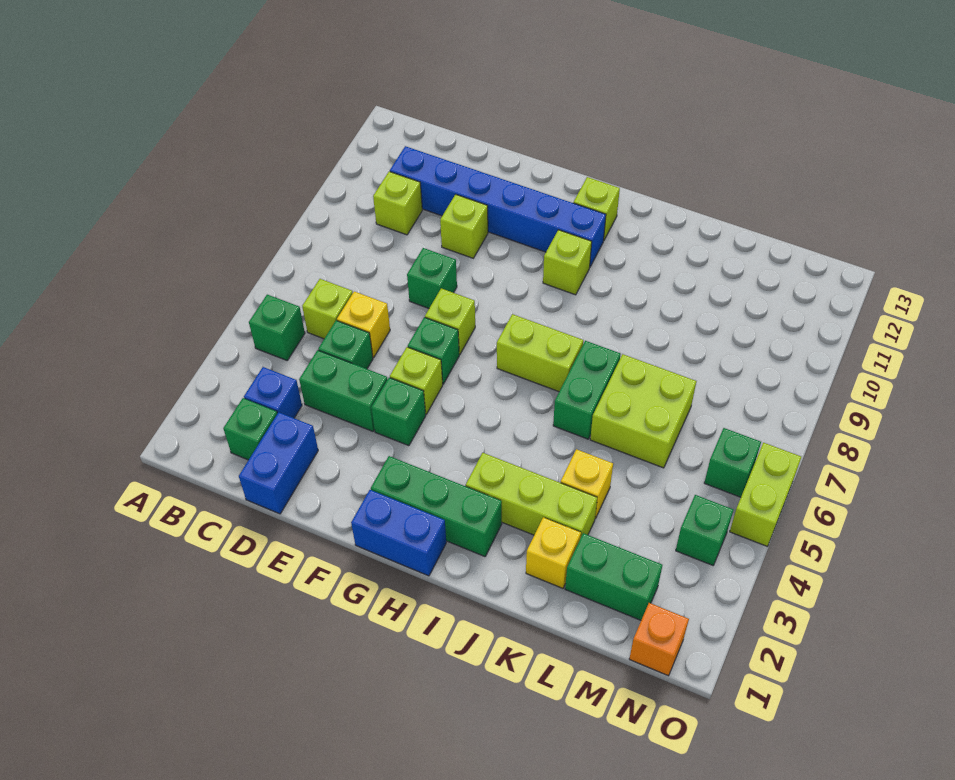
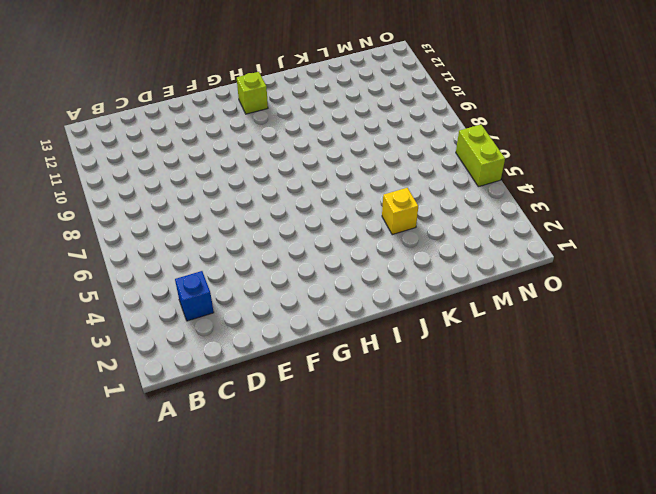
none -> green brick B5 level 1
none -> green brick C2 level 1
none -> lime brick C6 level 1
none -> lime brick C10 level 1

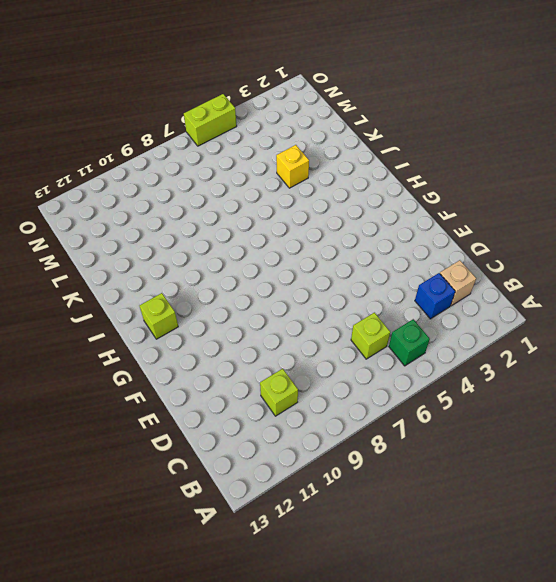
tan brick C2 level 1 -> green brick C2 level 1
none -> blue brick C11:H11 level 1
none -> blue brick D1:D2 level 1
none -> green brick D4:E4 level 1
none -> green brick D5 level 1

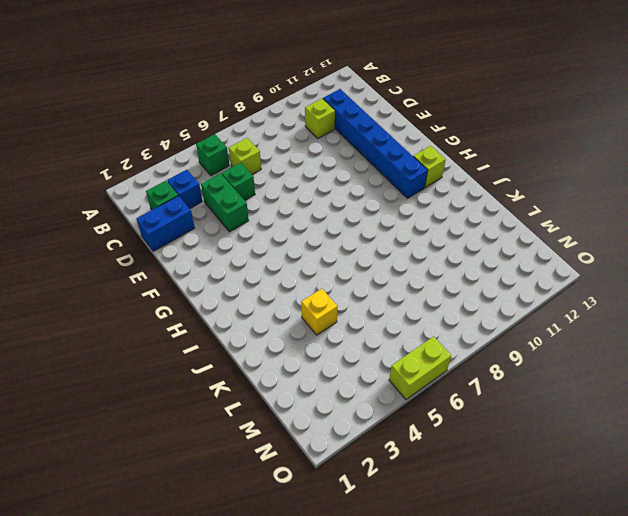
none -> yellow brick D6 level 1
none -> green brick E8 level 1
none -> lime brick E10 level 1
none -> green brick F4 level 1

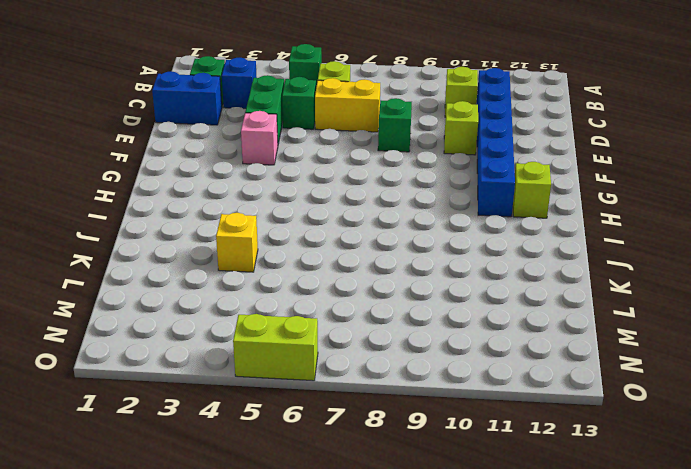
yellow brick D6:D7 level 1 -> yellow brick D6 level 1
pink brick F4 level 1 -> green brick F4 level 1
none -> lime brick F5 level 1
none -> green brick F6 level 1
none -> lime brick F7 level 1
none -> blue brick G1:H1 level 1

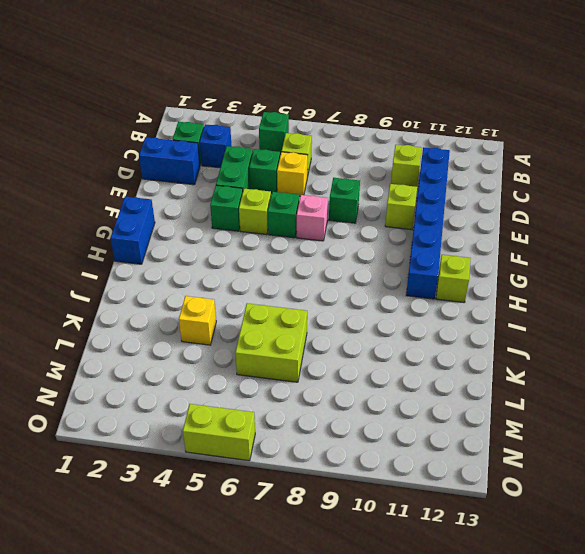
pink brick F7 level 1 -> lime brick F7 level 1
none -> green brick G2:I2 level 1
none -> lime brick H7:I7 level 1
none -> lime brick H10 level 1
none -> lime brick I3:K3 level 1

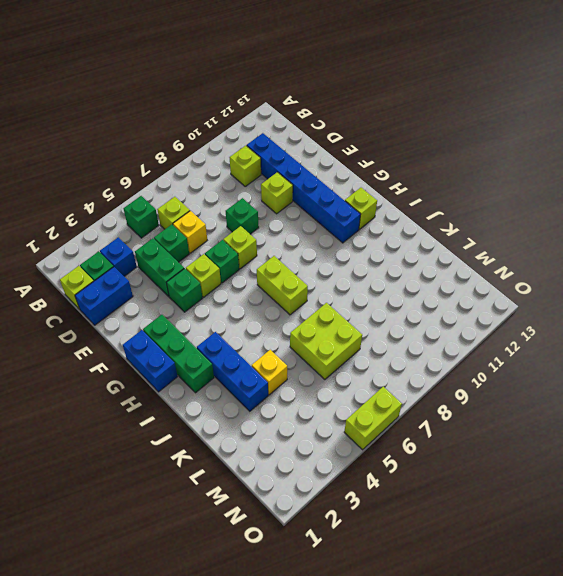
lime brick C1 level 1 -> lime brick H10 level 1
blue brick I3:K3 level 1 -> lime brick I3:K3 level 1
none -> green brick J6:J7 level 1
none -> yellow brick K2 level 1
none -> green brick L2:M2 level 1
none -> orange brick N1 level 1

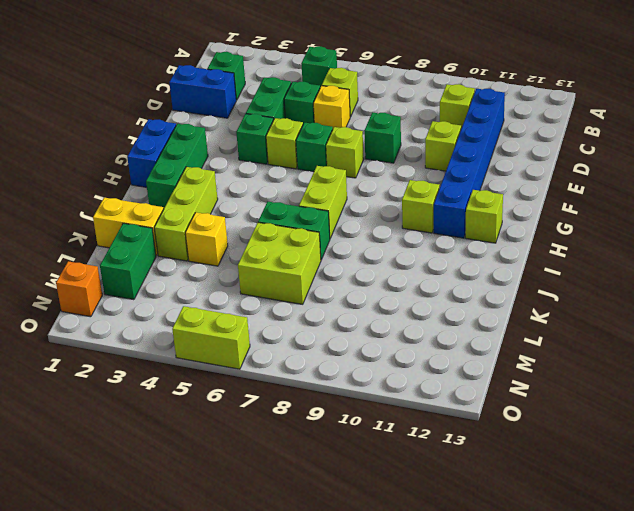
yellow brick K1:K2 level 1 -> yellow brick K2 level 1
none -> blue brick C3 level 1
none -> green brick N4 level 1
none -> green brick N6 level 1

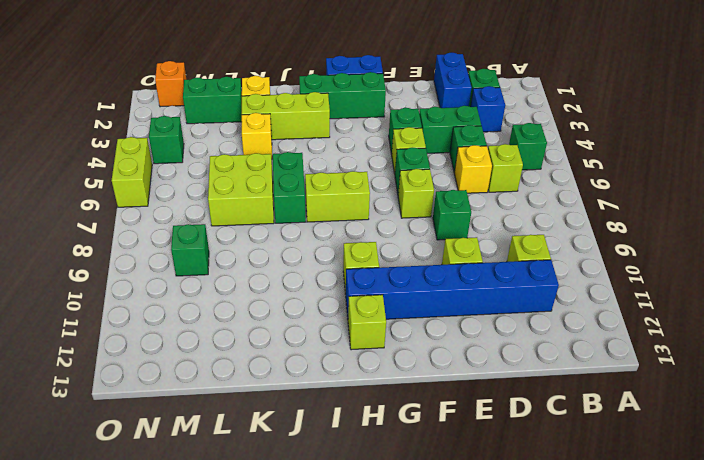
green brick M9 level 1 -> green brick N6 level 1

